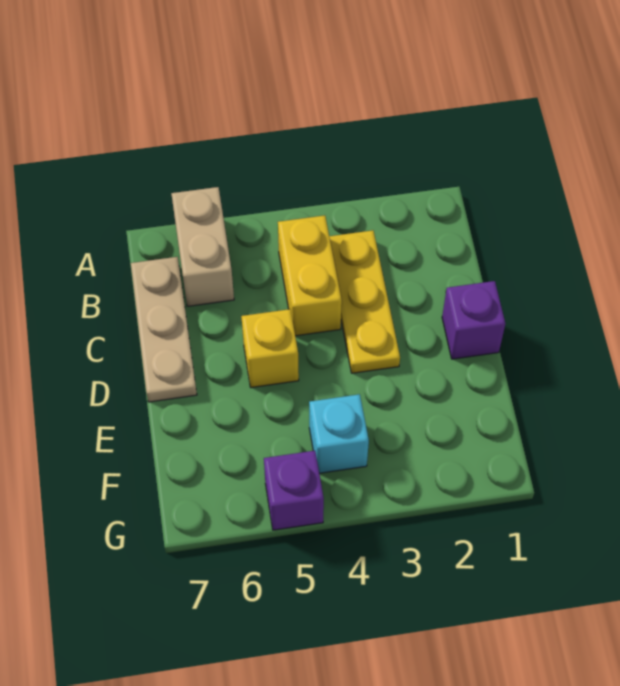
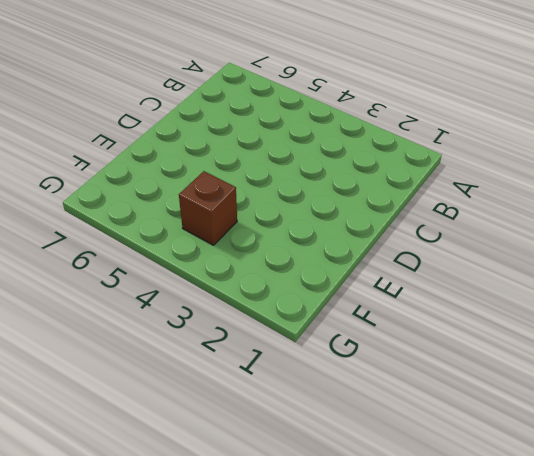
brown brick F4 level 1 -> cyan brick F4 level 1
none -> tan brick A6:B6 level 1
none -> yellow plate B3:D3 level 1

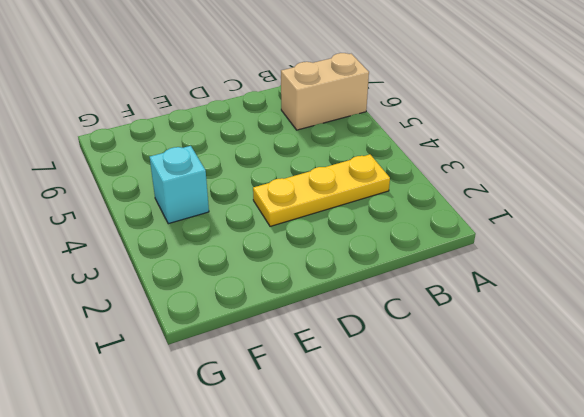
none -> yellow brick B4:C4 level 1
none -> tan plate B7:D7 level 1

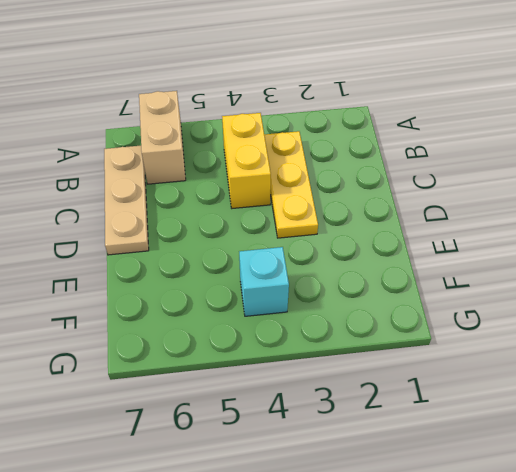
none -> purple brick D1 level 1
none -> yellow brick D5 level 1

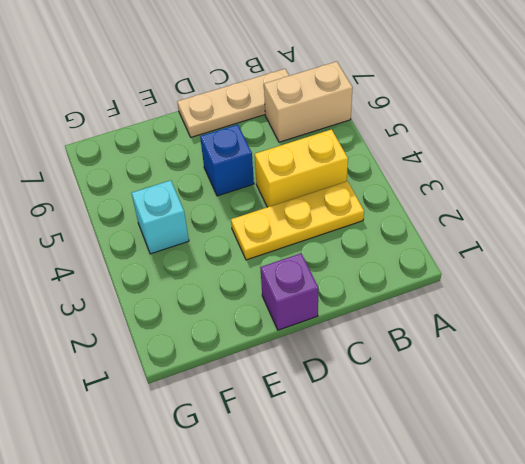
blue brick D5 level 1 -> yellow brick D5 level 1
none -> purple brick G5 level 1

